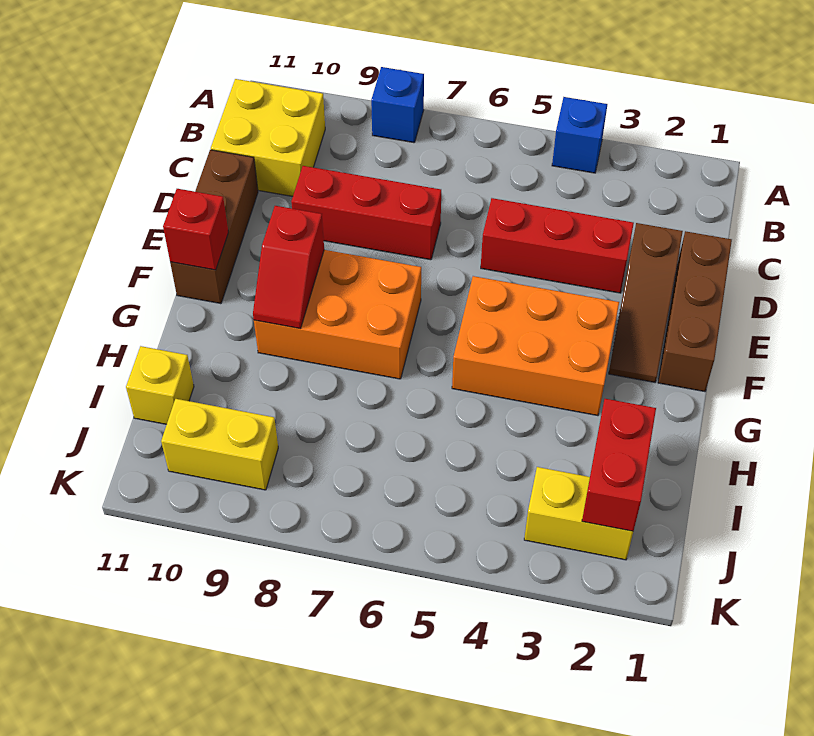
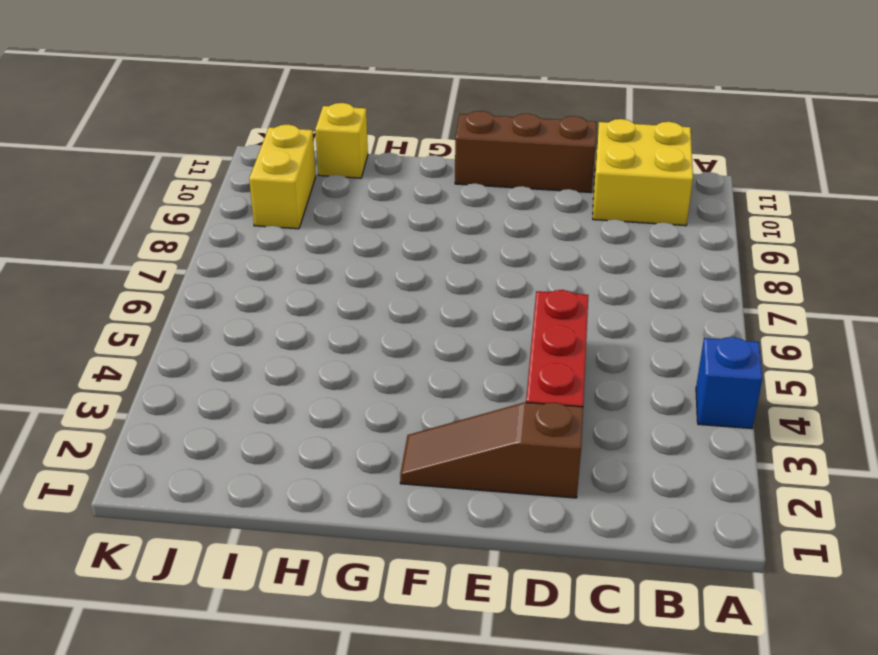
none -> blue brick A8 level 1
none -> brown brick D1:F1 level 1
none -> red brick D7:D9 level 1

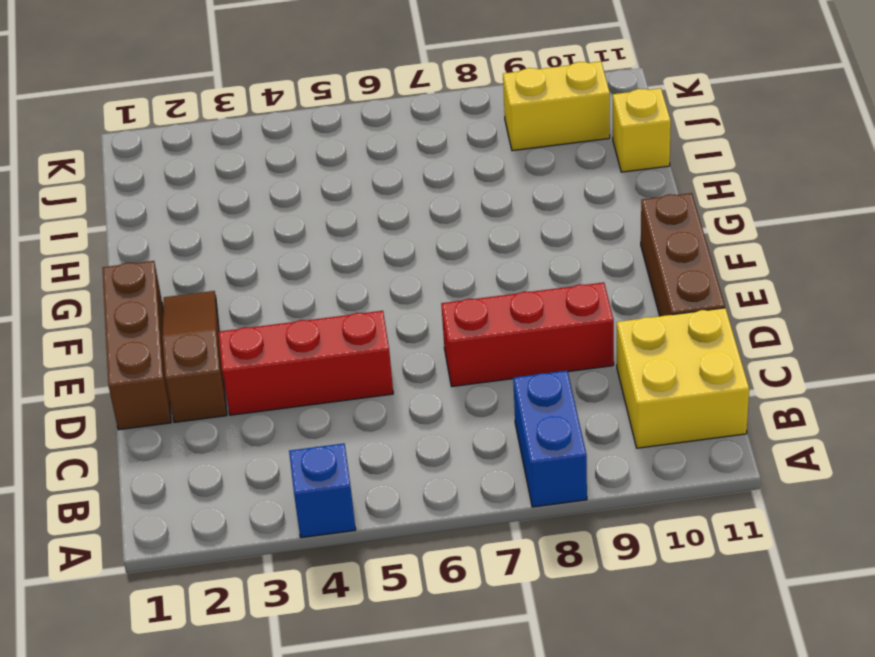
blue brick A8:B8 level 1 -> blue brick A8 level 1
none -> orange brick F3:G5 level 1
none -> orange brick F7:G9 level 1
none -> yellow brick J2:J3 level 1

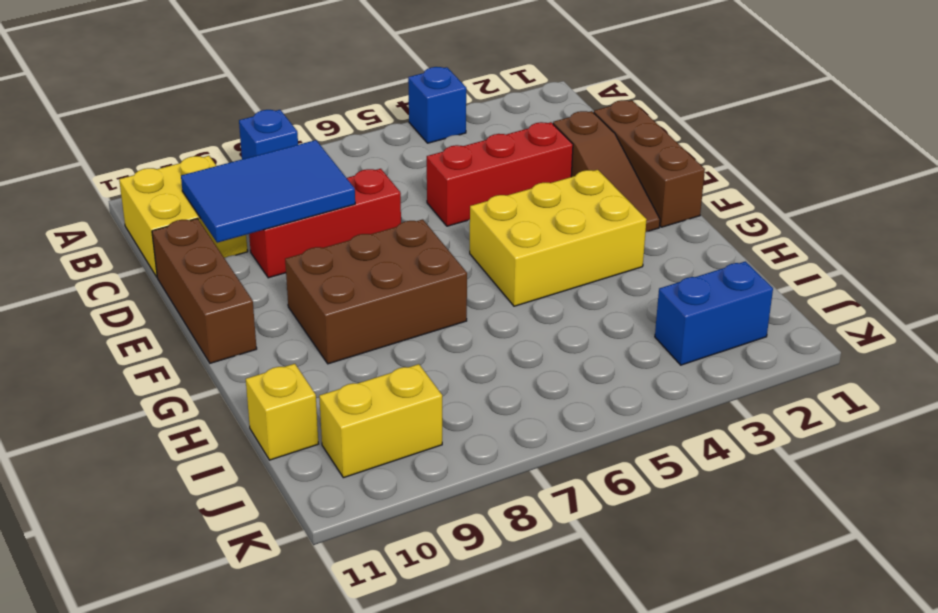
blue tile C8:D10 level 2 -> none
yellow brick F3:G5 level 1 -> orange brick F3:G5 level 1
brown brick F7:G9 level 1 -> orange brick F7:G9 level 1
blue brick J2:J3 level 1 -> yellow brick J2:J3 level 1
none -> red slope F9:G9 level 2 top F
none -> red brick F11 level 2
none -> red brick I2:J2 level 2

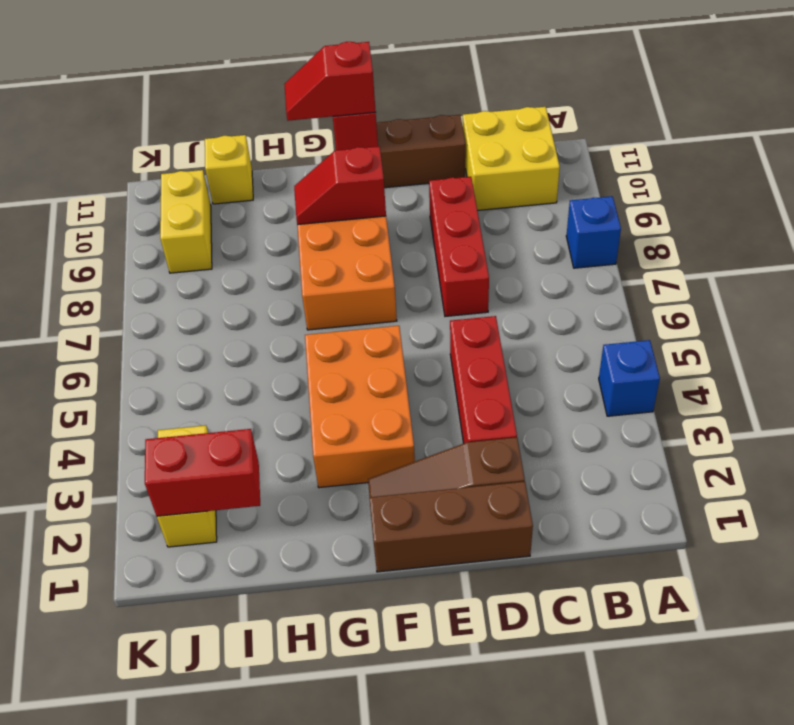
red slope F11:G11 level 3 top F -> none

